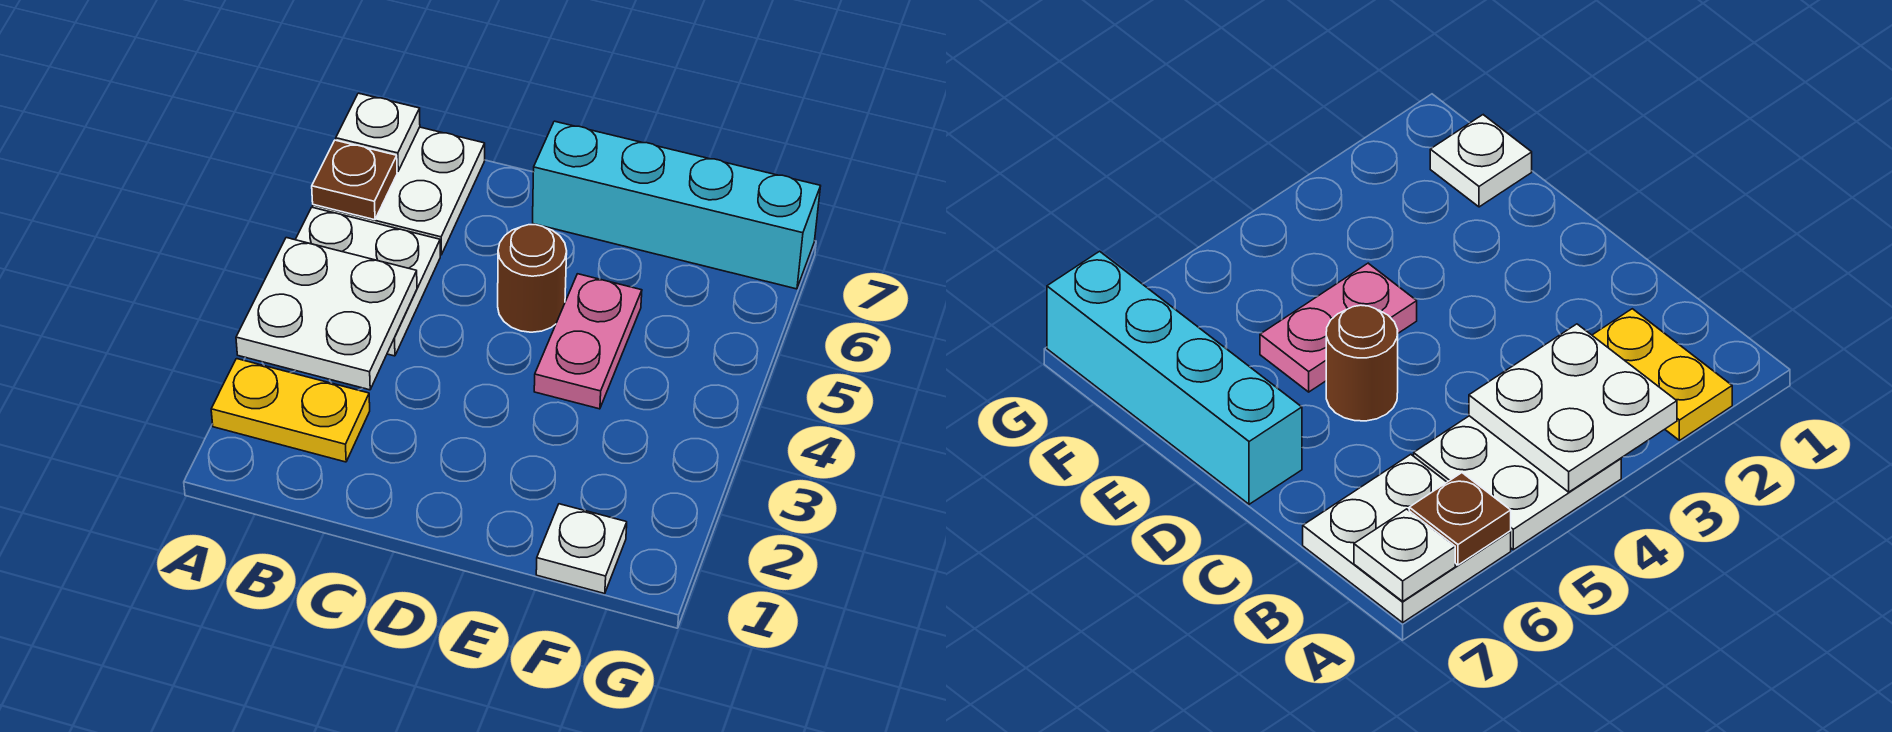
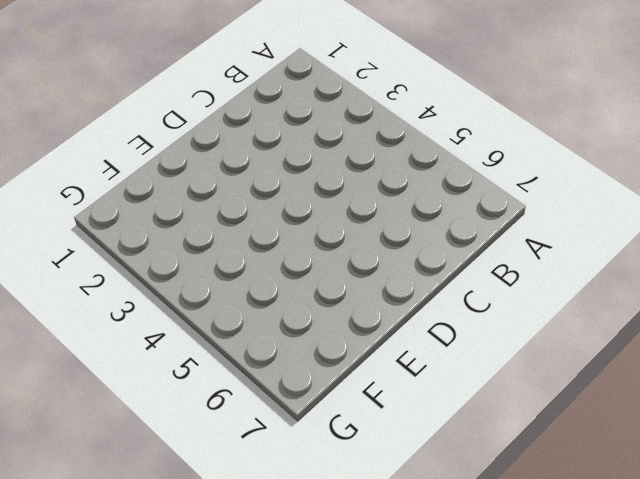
none -> yellow plate A2:B2 level 1
none -> white plate A4:B5 level 1

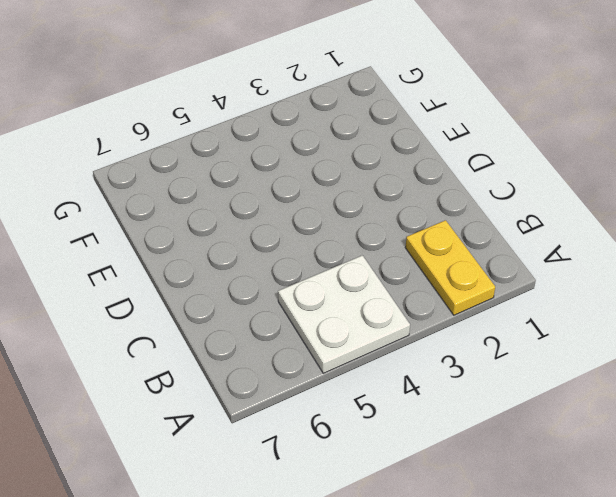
none -> white plate A6:B7 level 1
none -> brown round brick D5 level 1

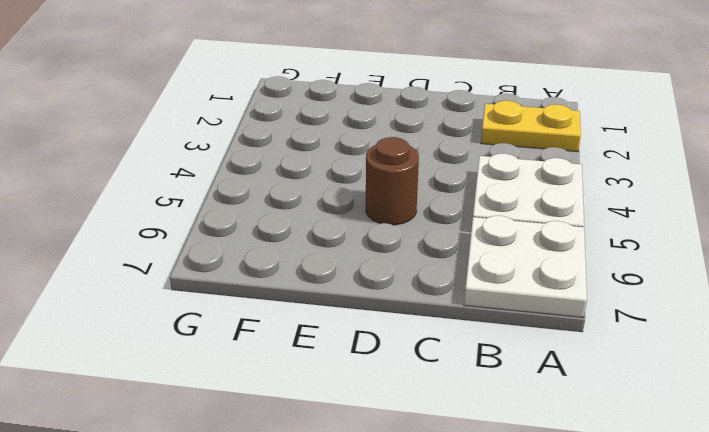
none -> cyan brick D7:G7 level 1
none -> pink plate E4:E5 level 1

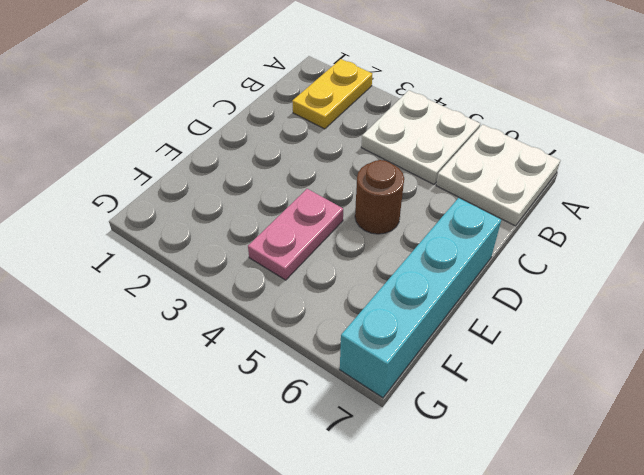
pink plate E4:F4 level 1 -> pink plate E4:E5 level 1
none -> white plate F1 level 1
none -> white plate A3:B4 level 2

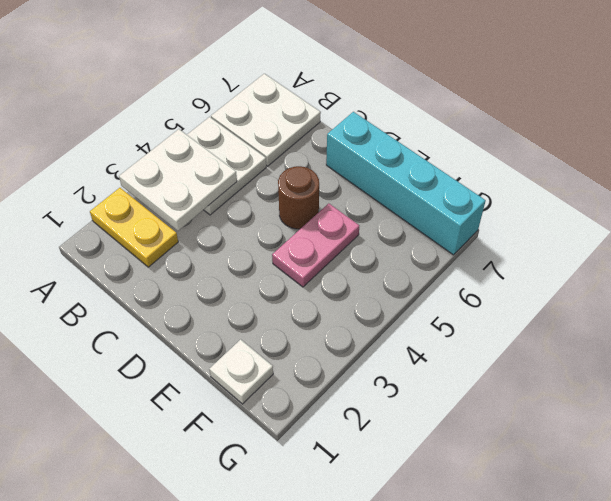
none -> brown plate A6 level 2
none -> white plate A7 level 2

